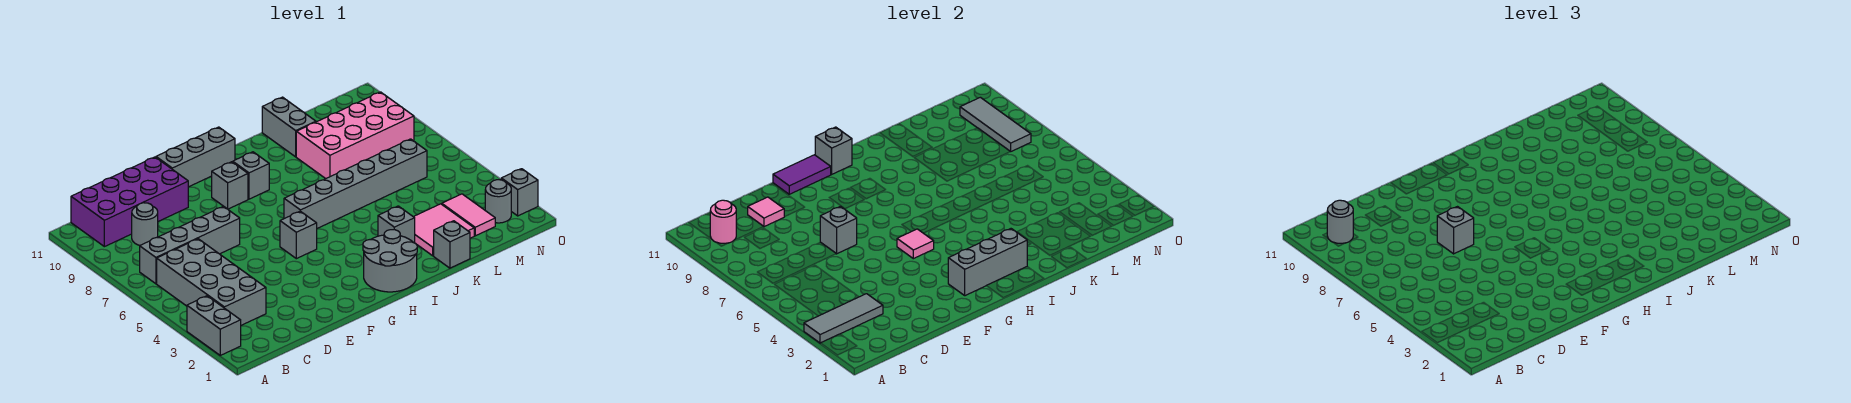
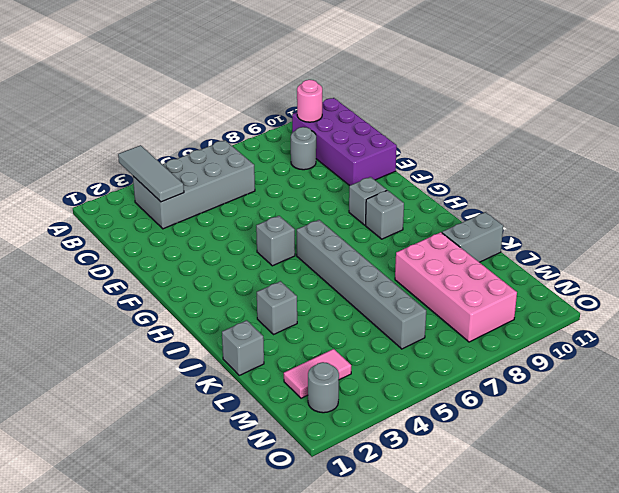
none -> grey brick A2:A3 level 1
none -> grey brick B7:E7 level 1
none -> grey brick F11:H11 level 1
none -> grey round brick H1:I2 level 1

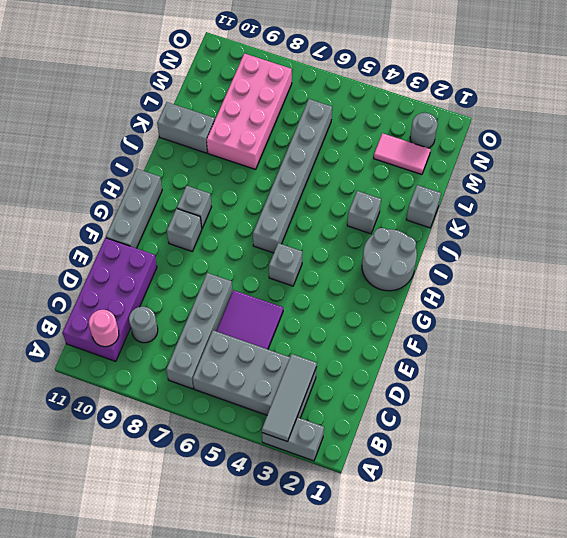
purple tile D5:E6 level 1 -> none
none -> pink tile K2:L3 level 1
none -> grey brick O2 level 1
none -> pink tile D10 level 2
none -> grey brick E7 level 2

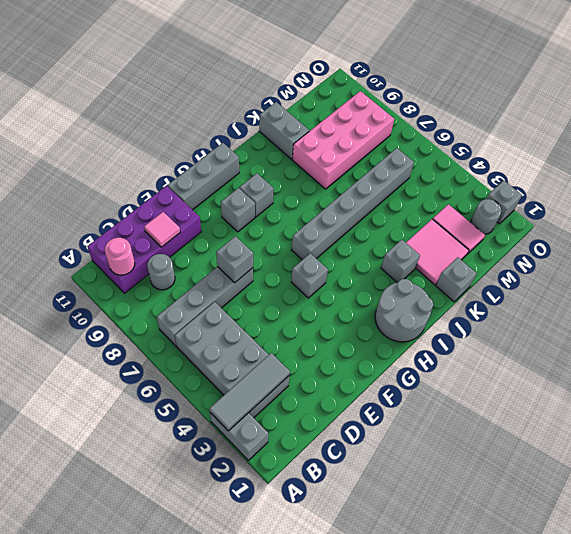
none -> purple tile F11:G11 level 2
none -> grey brick G2:I2 level 2
none -> pink tile G5 level 2
none -> grey brick H11 level 2

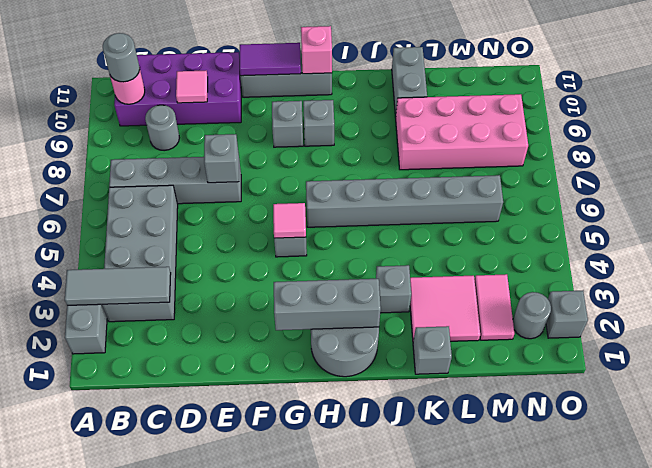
pink brick H11 level 2 -> grey brick H11 level 2
none -> grey tile N8:N10 level 2
none -> grey brick E7 level 3

